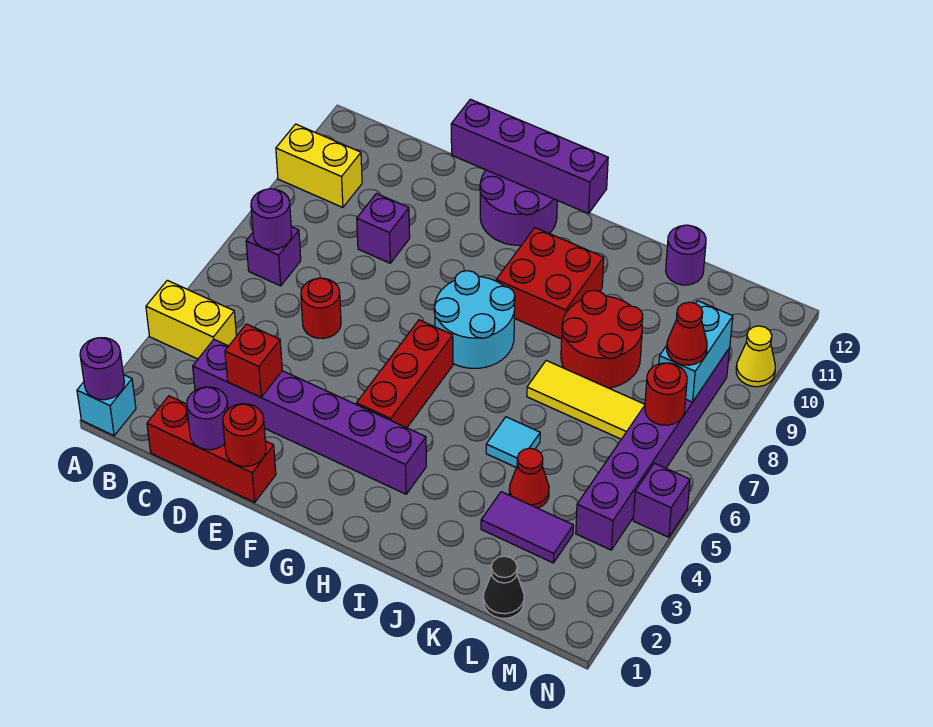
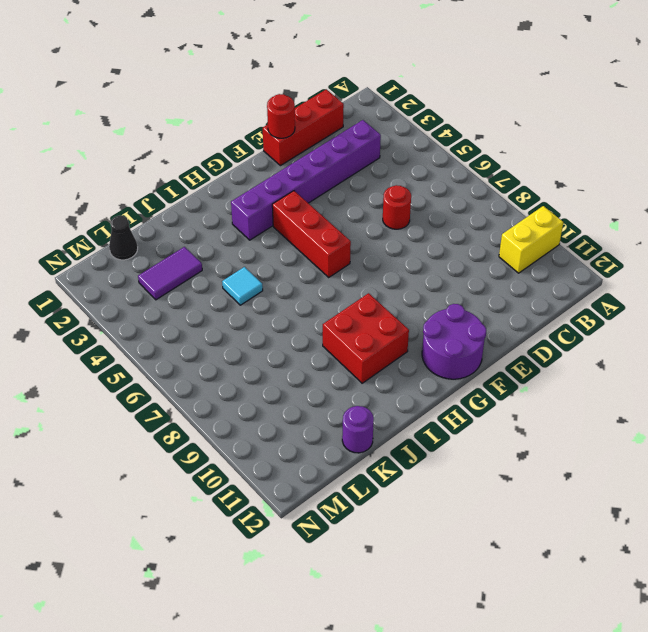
none -> cyan brick A1 level 1
none -> yellow brick A4:B4 level 1
none -> purple brick B7 level 1
none -> purple brick D9 level 1

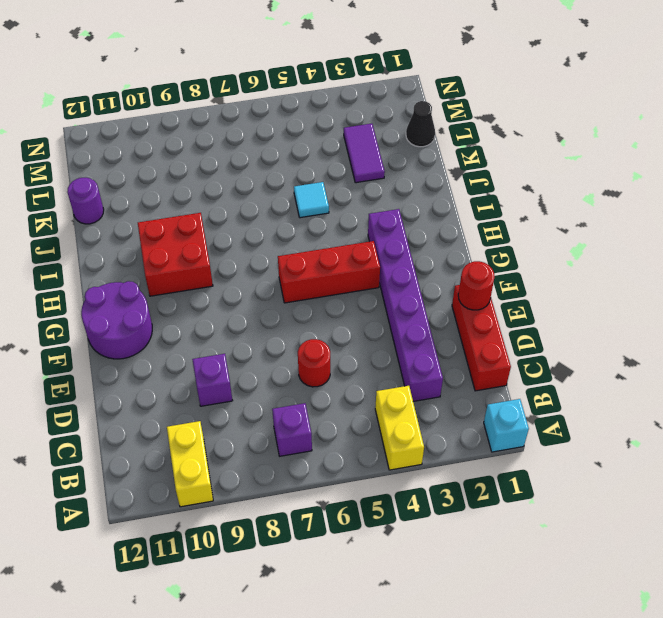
none -> cyan round brick G7:H8 level 1
none -> yellow tile J7:L7 level 1
none -> red round brick J8:K9 level 1
none -> red cone K4 level 1

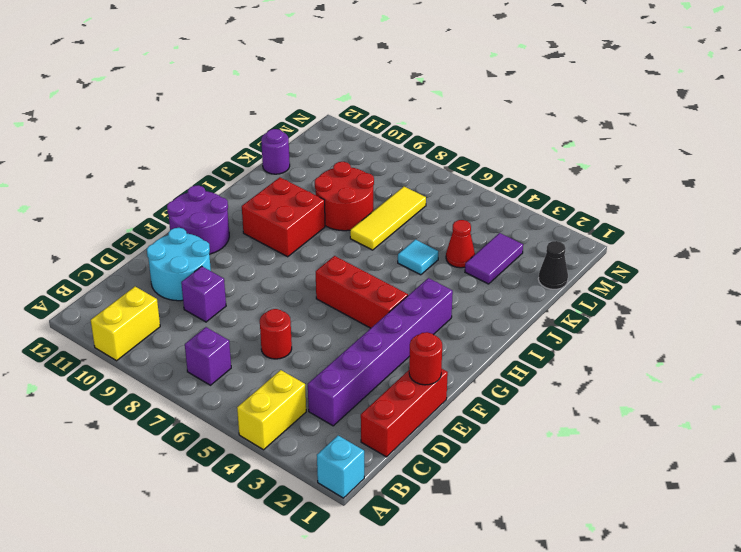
cyan round brick D10:E11 level 1 -> cyan round brick G7:H8 level 1
none -> purple brick M4:M9 level 1
none -> purple brick N5 level 1
none -> yellow cone N10 level 1
none -> purple round brick A1 level 2

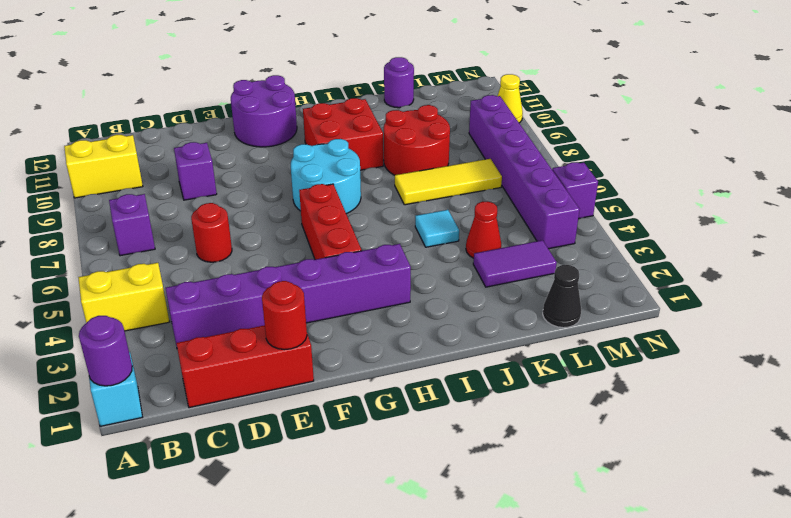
none -> purple round brick B7 level 2
none -> purple round brick D1 level 2
none -> red brick D3 level 2
none -> purple brick E12:H12 level 2

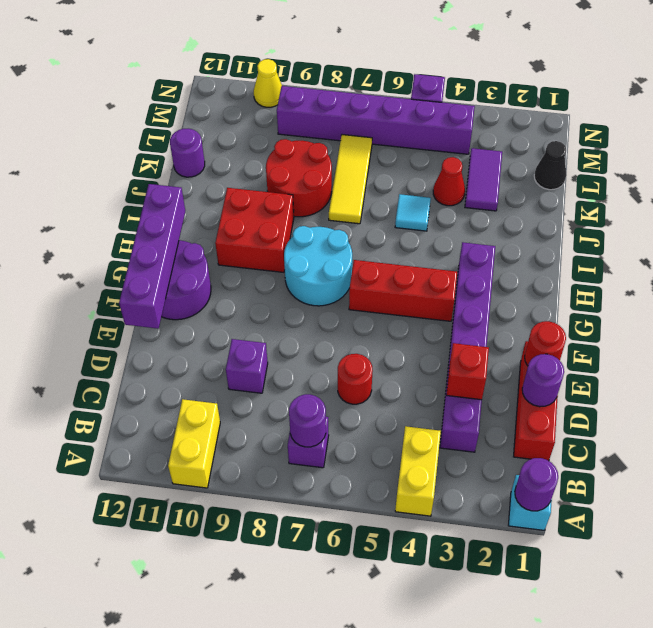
none -> red round brick M7 level 2
none -> cyan brick M8:M9 level 2
none -> red cone M8 level 3

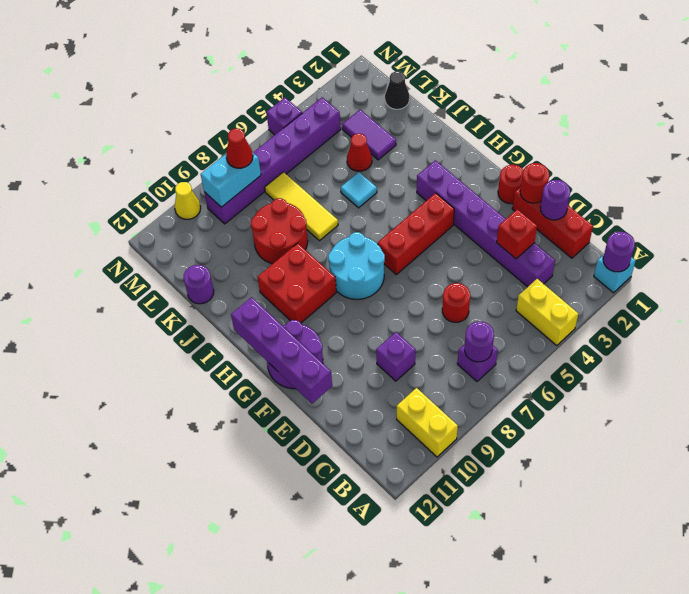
red round brick F1 level 1 -> red round brick M7 level 2

